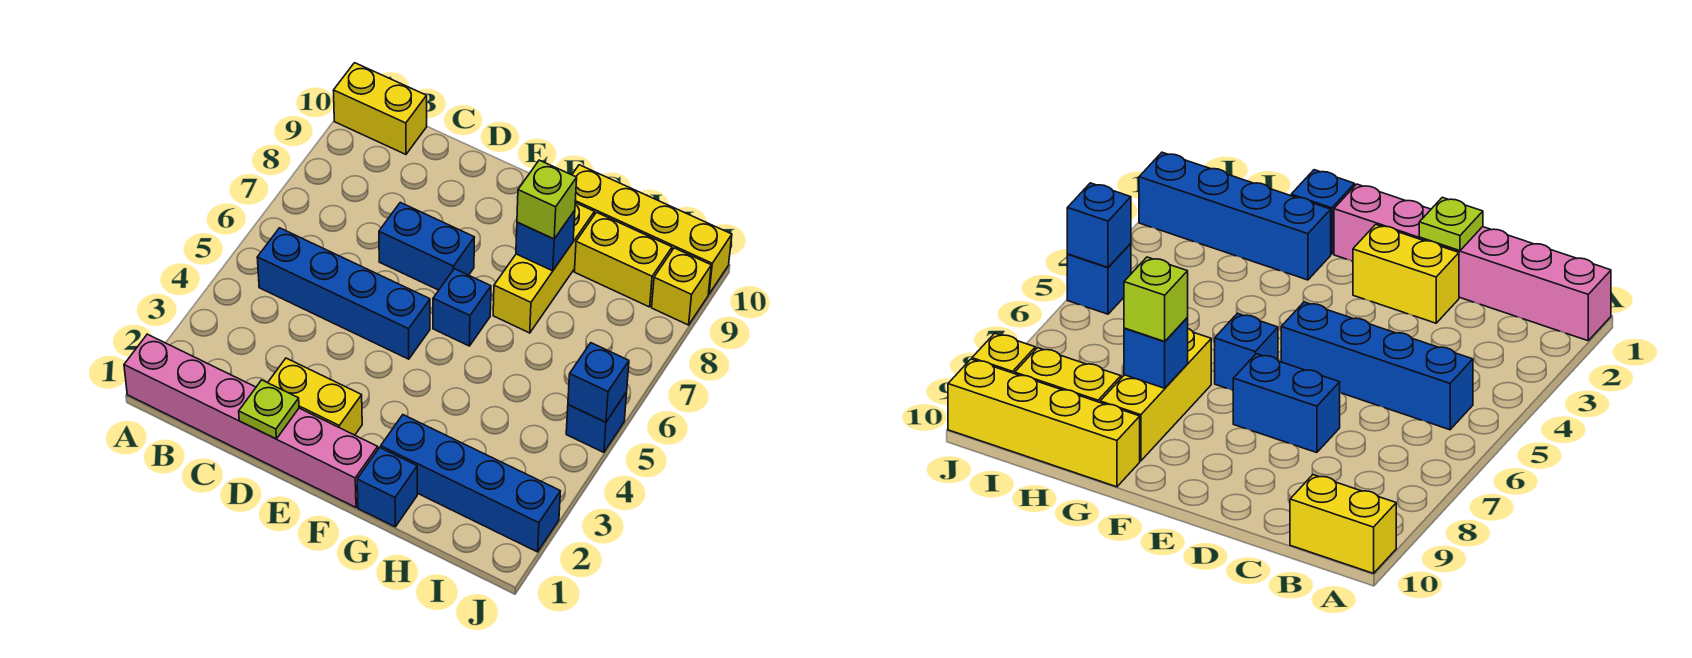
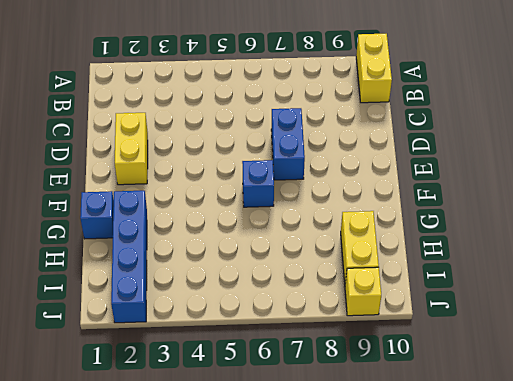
none -> pink brick A1:F1 level 1
none -> blue brick B5:E5 level 1
none -> yellow brick G7:G9 level 1

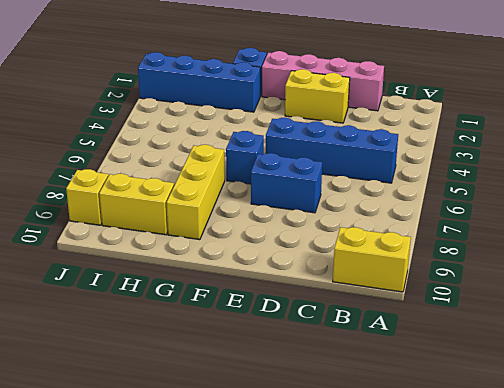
pink brick C1:F1 level 1 -> pink brick A1:F1 level 1
none -> yellow brick G10:J10 level 1
none -> blue brick J5 level 1
none -> lime plate D1 level 2

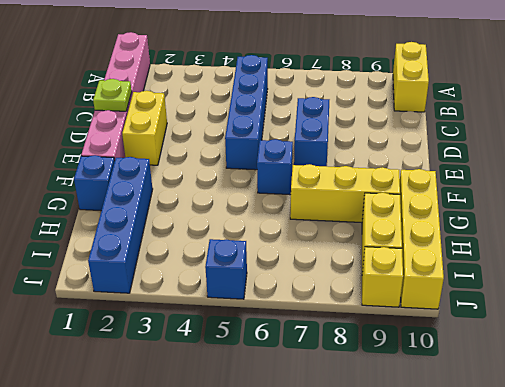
none -> blue brick G8 level 2
none -> blue brick J5 level 2
none -> lime brick G8 level 3

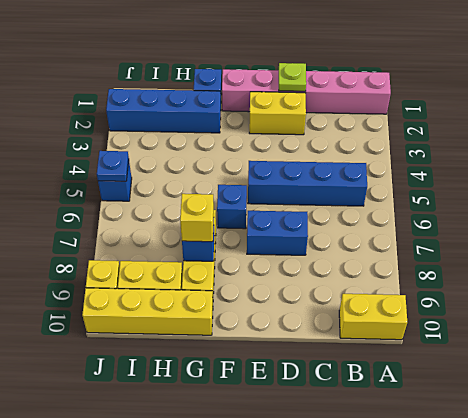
yellow brick G8 level 3 -> lime brick G8 level 3
blue plate J5 level 2 -> blue brick J5 level 2

